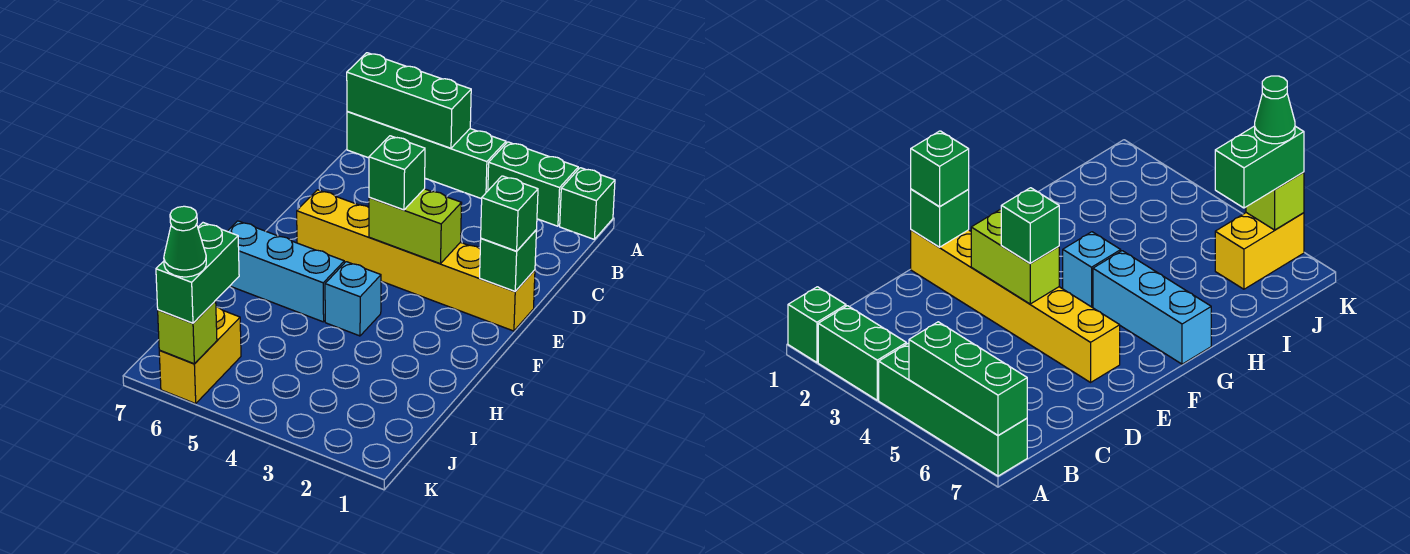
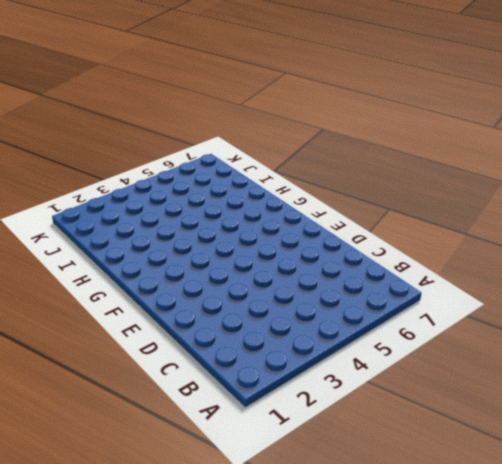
none -> green brick A1 level 1
none -> green brick A2:A3 level 1
none -> green brick A4:A7 level 1

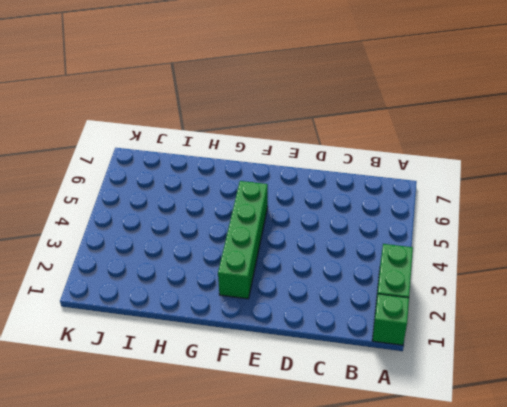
green brick F2:F5 level 1 -> green brick A4:A7 level 1
none -> yellow brick E1:E6 level 1
none -> cyan brick G4 level 1
none -> cyan brick G5:G7 level 1

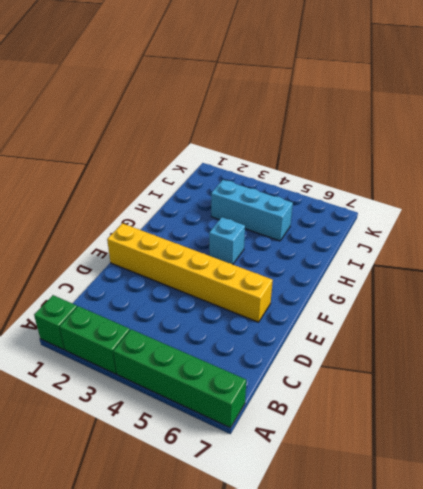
cyan brick I3:I5 level 1 -> cyan brick G5:G7 level 1
none -> yellow brick J6:K6 level 1
none -> green brick A5:A7 level 2
none -> green brick E1 level 2

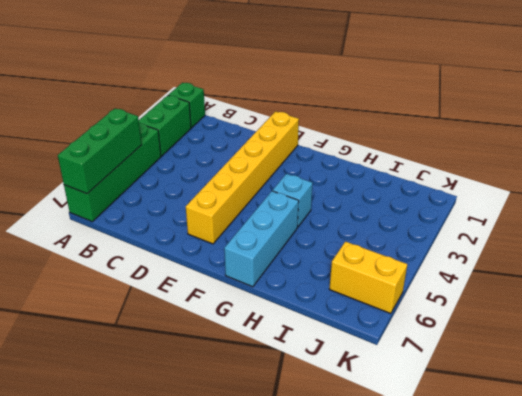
none -> green brick E1 level 2
none -> lime brick E3:E4 level 2
none -> lime brick K6 level 2

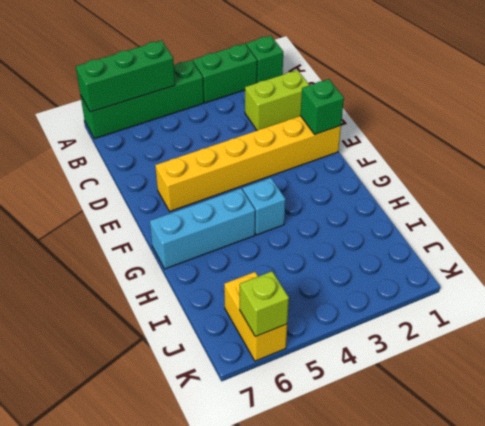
lime brick C1:C2 level 1 -> lime brick E3:E4 level 2
none -> green brick E1 level 3
none -> green brick E4 level 3
none -> green brick J6:K6 level 3

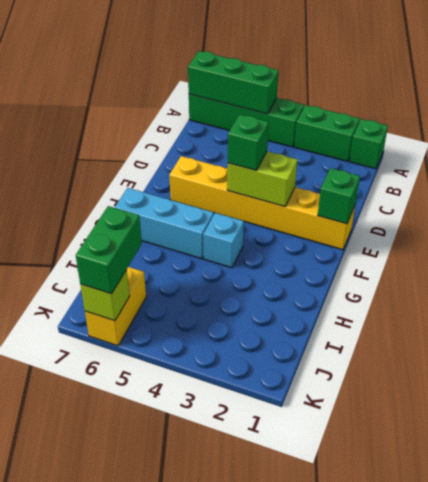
none -> green brick E1 level 3
none -> green cone K6 level 4

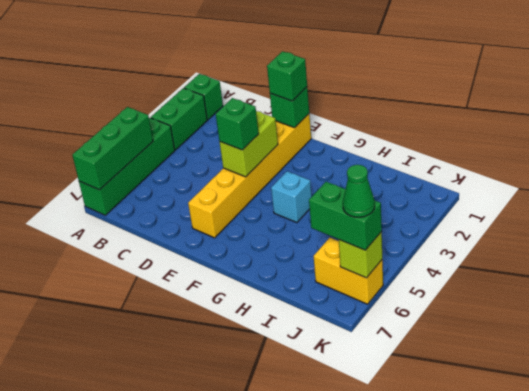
none -> cyan brick G5:G7 level 1

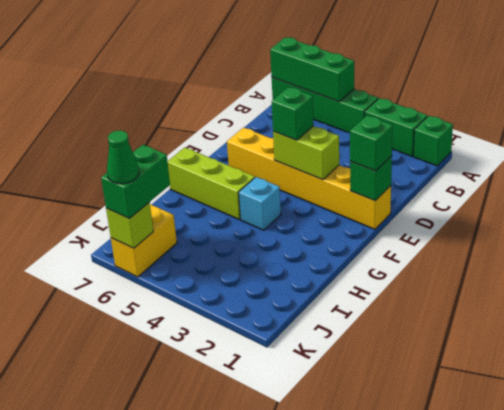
lime brick G5:G7 level 1 -> cyan brick G5:G7 level 1

